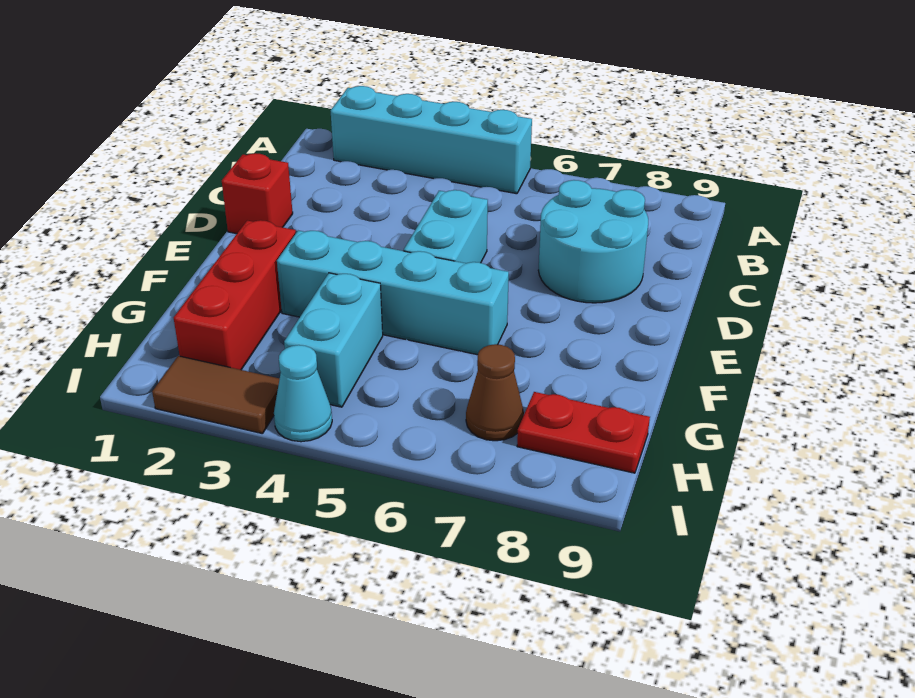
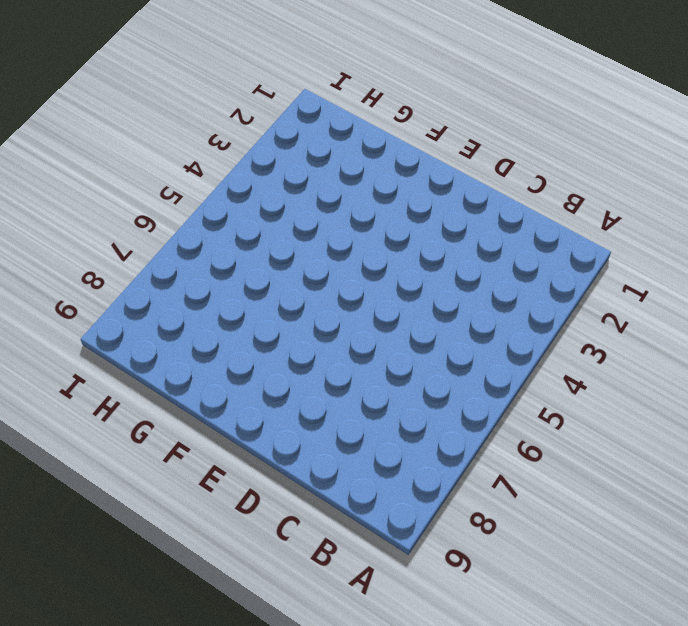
none -> cyan brick A2:A5 level 1
none -> cyan round brick C7:D8 level 1

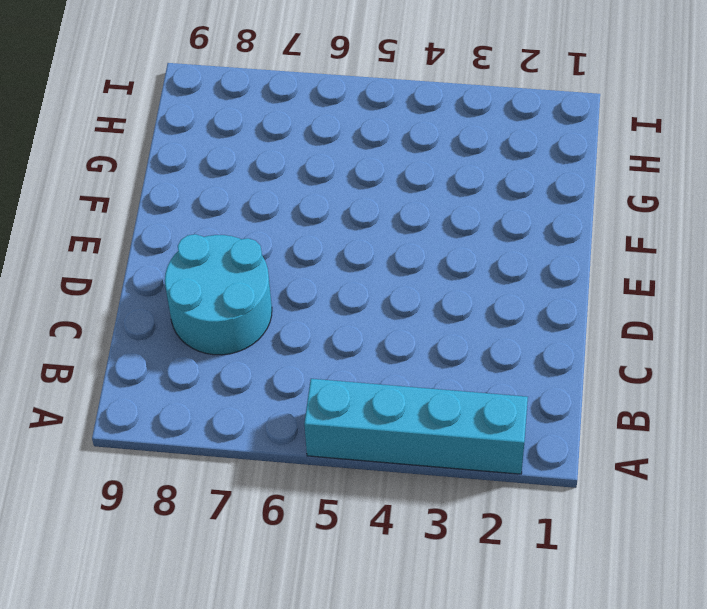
none -> red brick D1 level 1
none -> cyan brick D5:E5 level 1

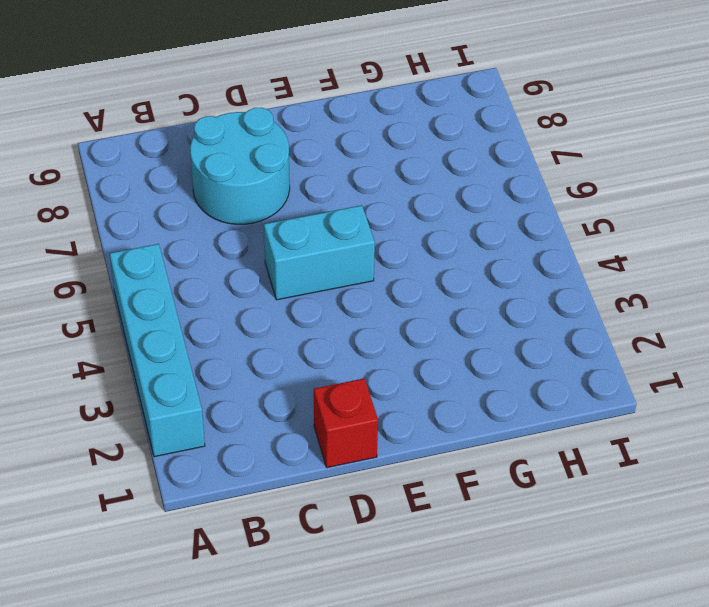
none -> red brick F2:H2 level 1
none -> cyan brick F3:F6 level 1

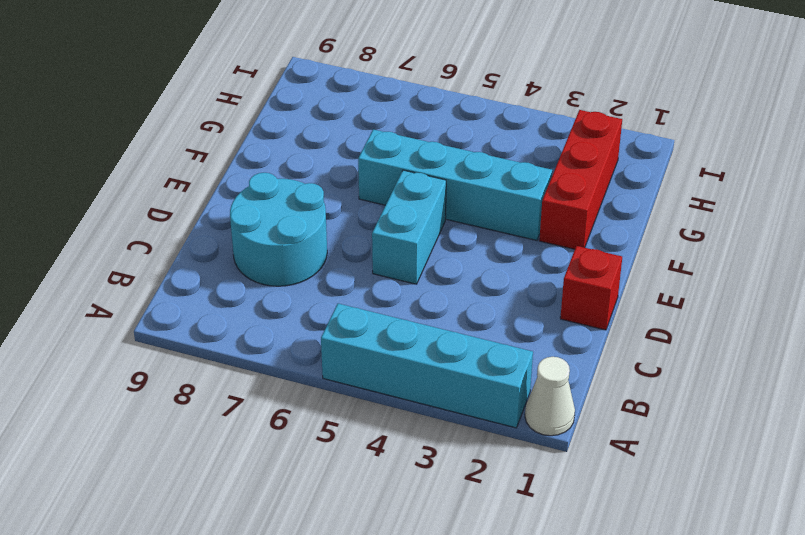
white cone A1 level 1 -> none
none -> cyan brick G4:H4 level 1
none -> brown cone H7 level 1

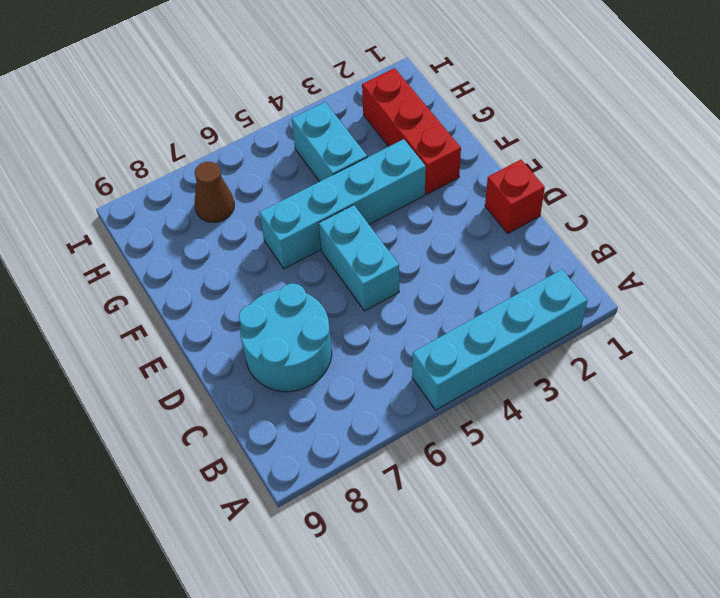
none -> red plate H8:H9 level 1
none -> brown tile I2:I3 level 1

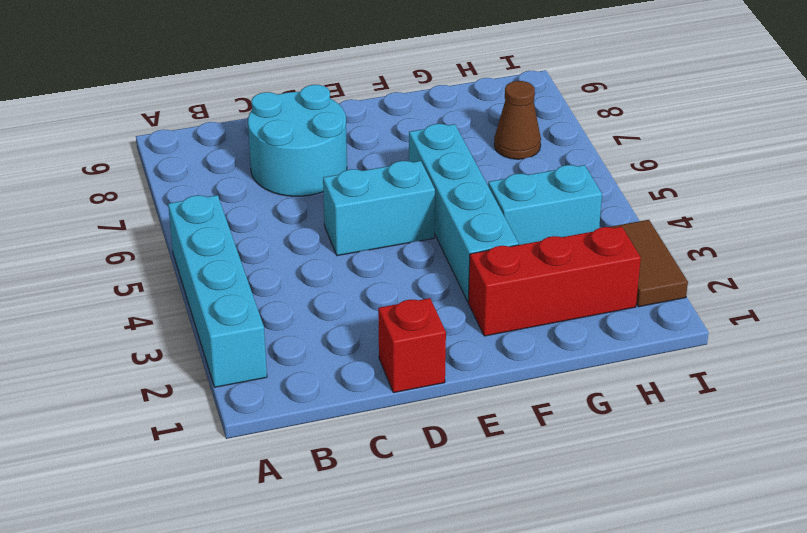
none -> red plate H8:H9 level 1
none -> cyan cone I4 level 1

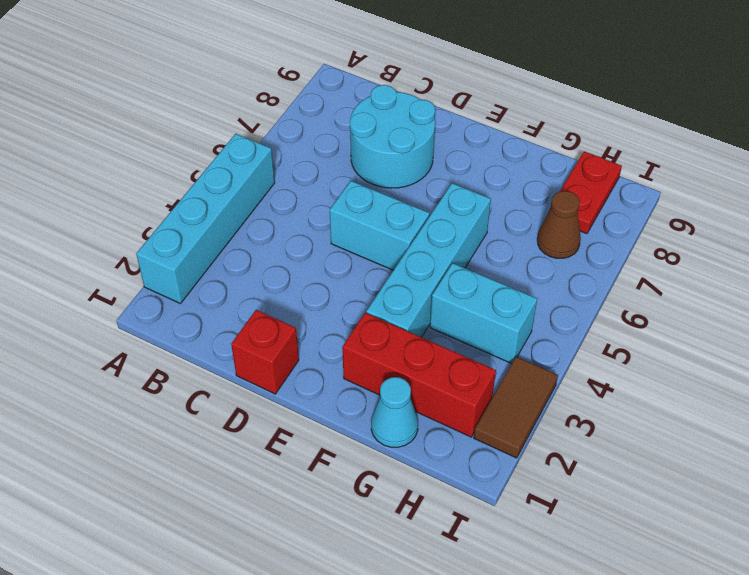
cyan cone G1 level 1 -> cyan cone I4 level 1

